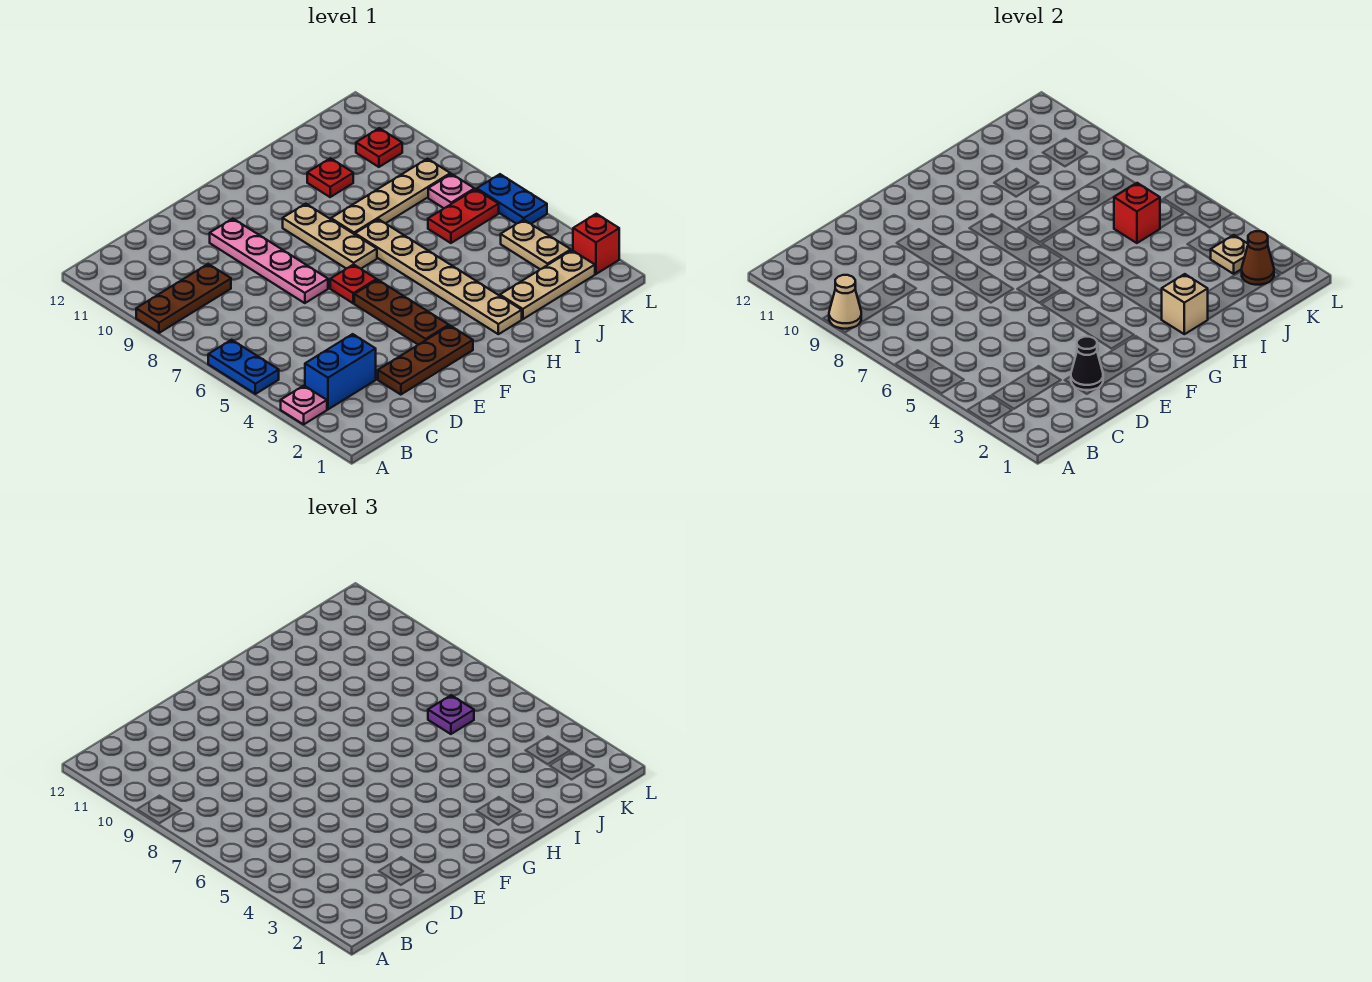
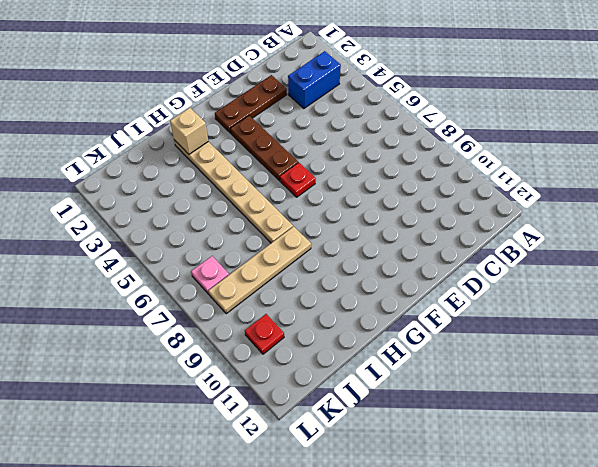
none -> pink plate A3 level 1
none -> blue plate A5:A6 level 1
none -> brown plate A9:C9 level 1

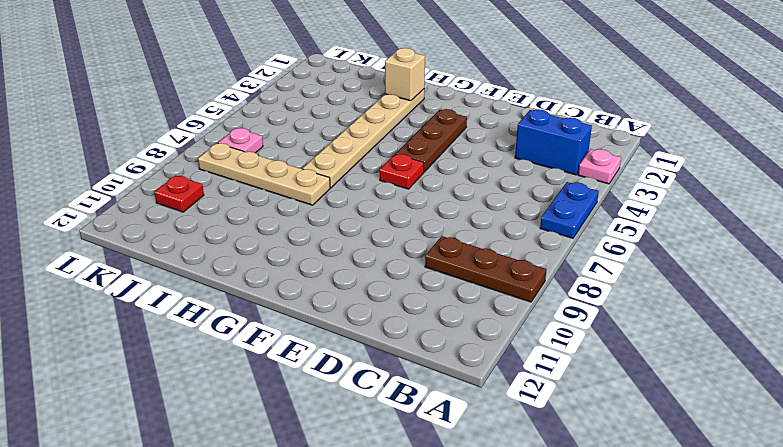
none -> brown plate D2:F2 level 1
none -> pink plate E7:E10 level 1
none -> tan plate G7:G9 level 1

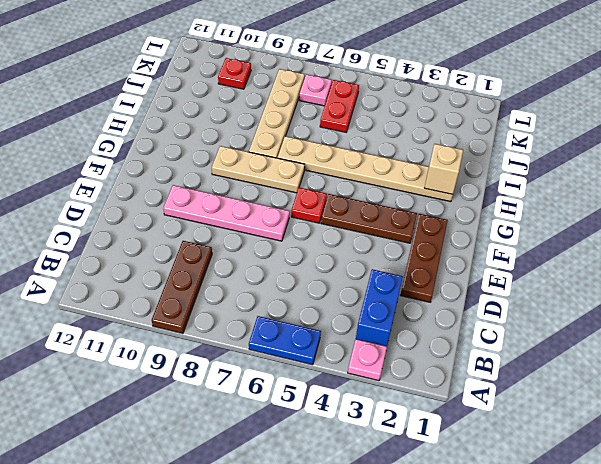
none -> tan plate I2:K2 level 1
none -> red plate I10 level 1
none -> tan plate K3:K4 level 1

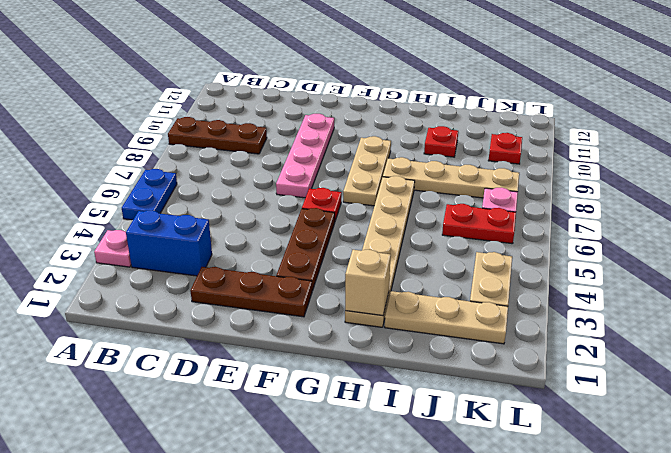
none -> red brick L2 level 1
none -> blue plate L5:L6 level 1
none -> tan cone A9 level 2

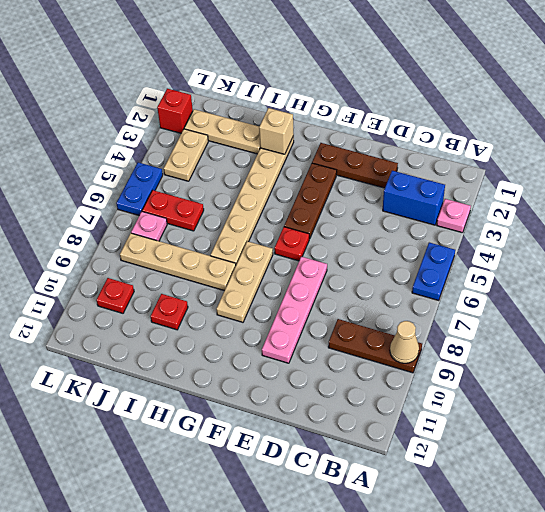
none -> black cone D2 level 2
none -> red brick J6 level 2
none -> brown cone K2 level 2

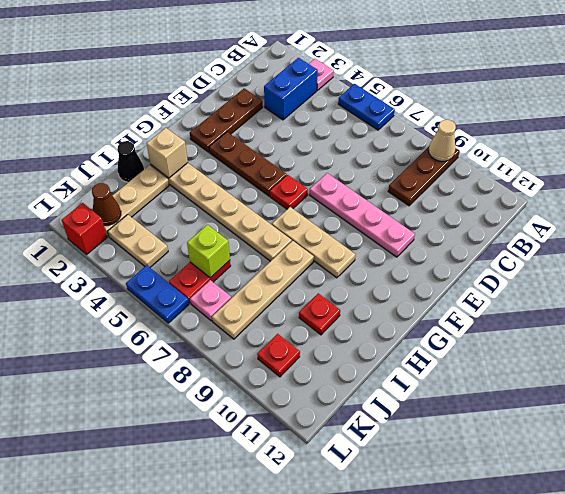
black cone I1 level 1 -> black cone D2 level 2
lime brick J6 level 2 -> red brick J6 level 2
none -> tan plate K3 level 2
none -> purple plate J6 level 3

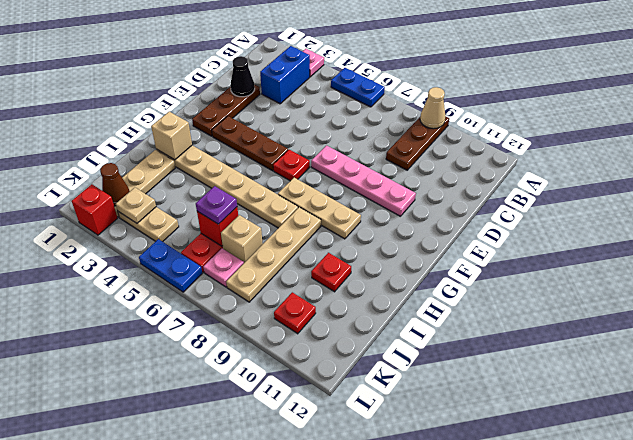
tan brick J7 level 1 -> none

